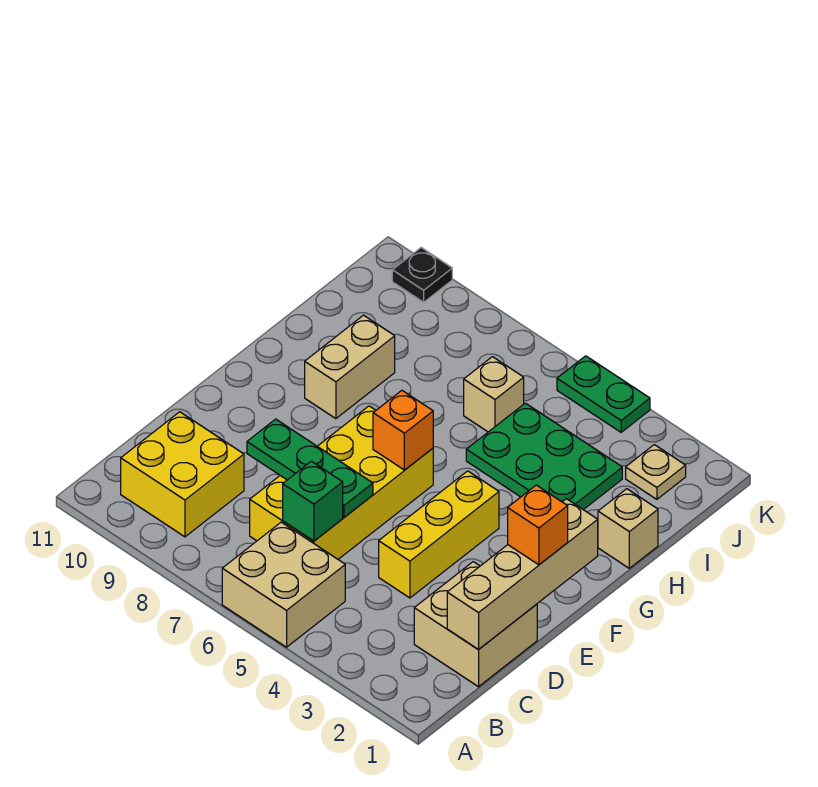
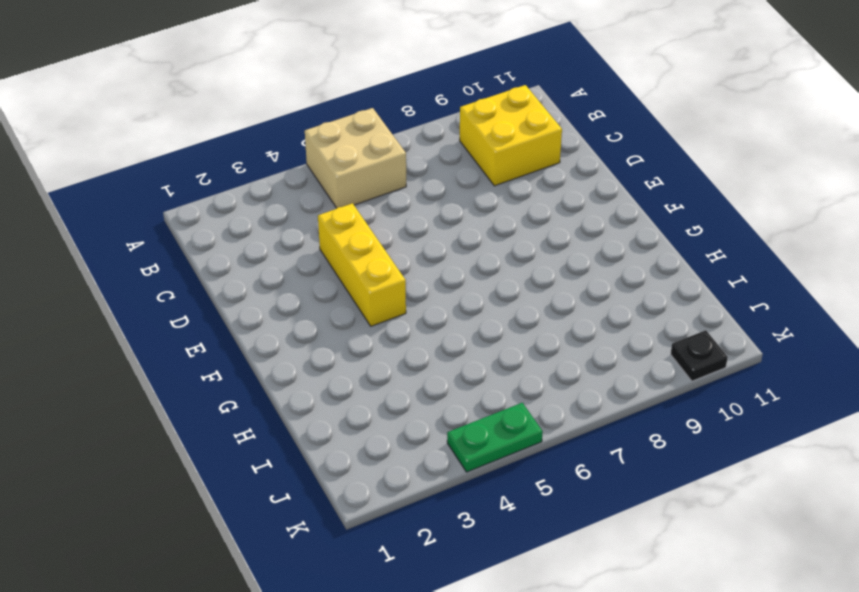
none -> tan brick C1:D2 level 1
none -> yellow brick C6:F7 level 1
none -> tan brick G9:H9 level 1

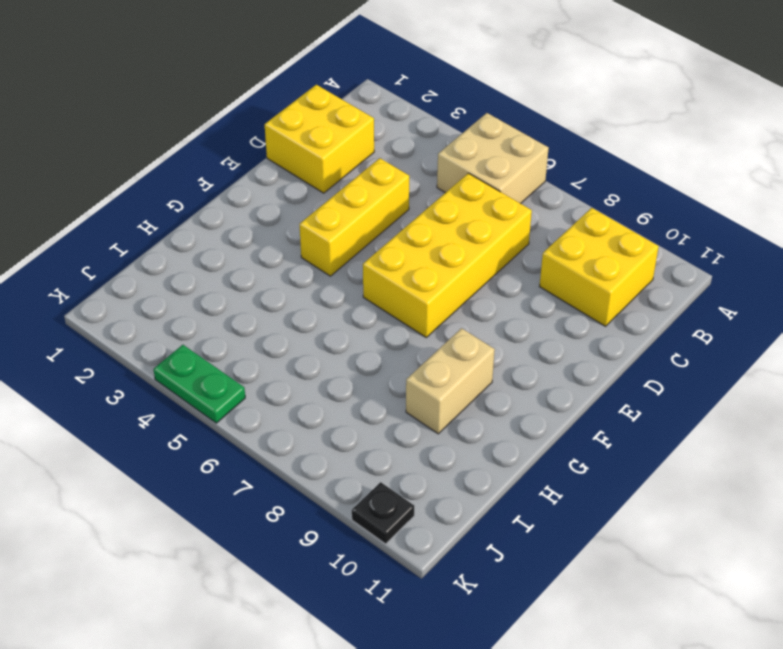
yellow brick C1:D2 level 1 -> tan brick C1:D2 level 1
none -> tan brick H1 level 1
none -> green plate H3:I5 level 1
none -> tan brick I6 level 1

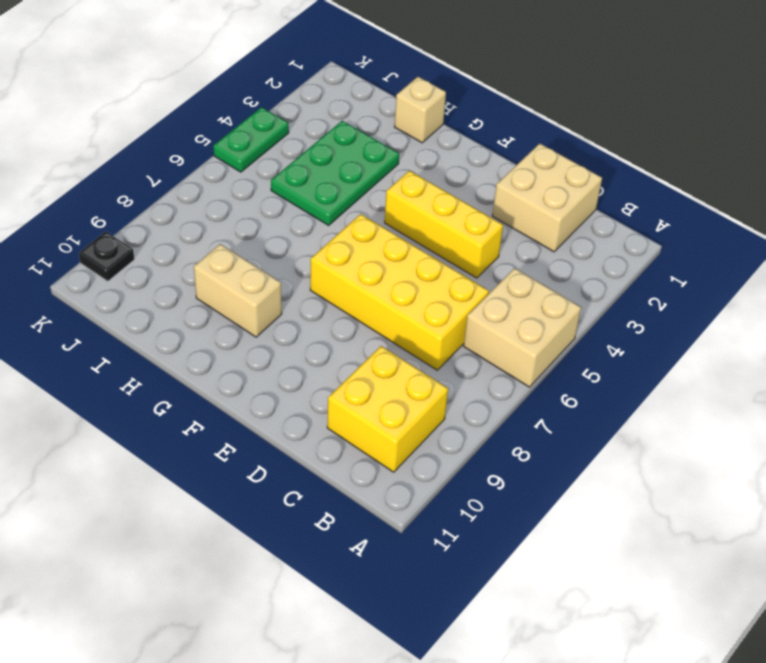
none -> tan brick I6 level 1
none -> tan plate J2 level 1
none -> tan brick C1:F1 level 2

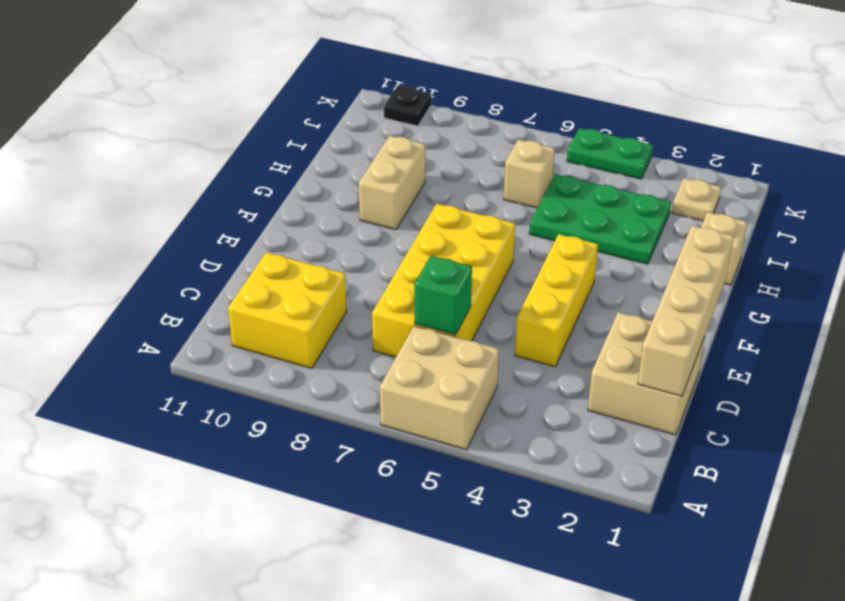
none -> green plate D6:D8 level 2
none -> orange brick F6 level 2
none -> orange brick E1 level 3

